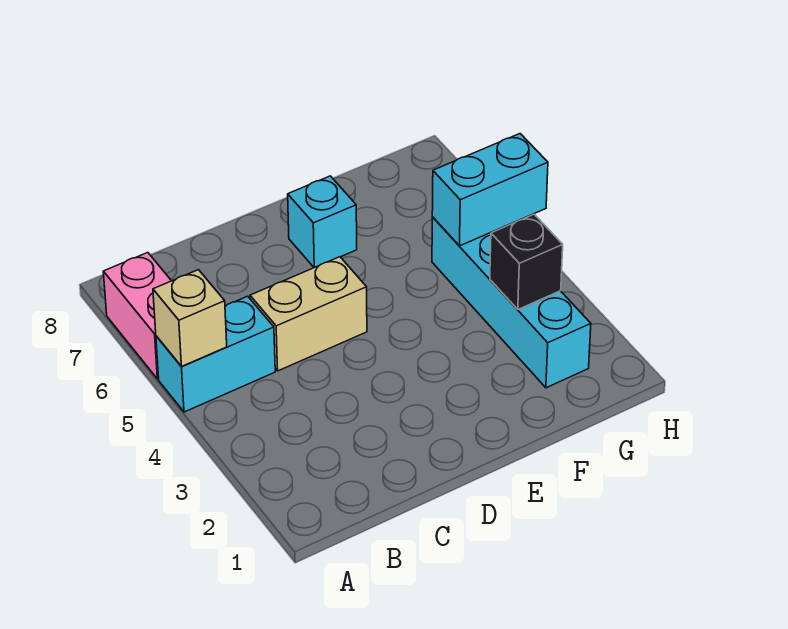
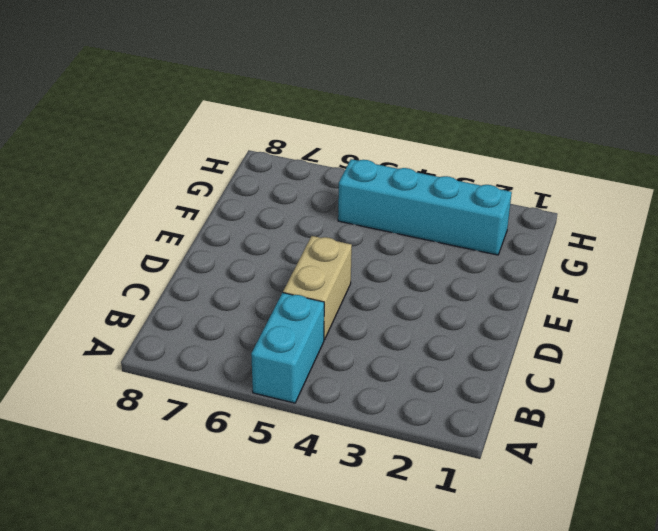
none -> pink brick A6:A7 level 1
none -> cyan brick E7 level 1

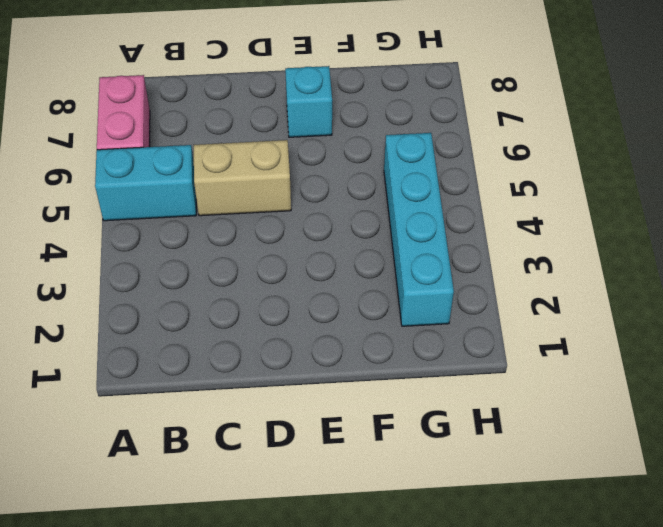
none -> tan brick A5 level 2
none -> black brick G3 level 2

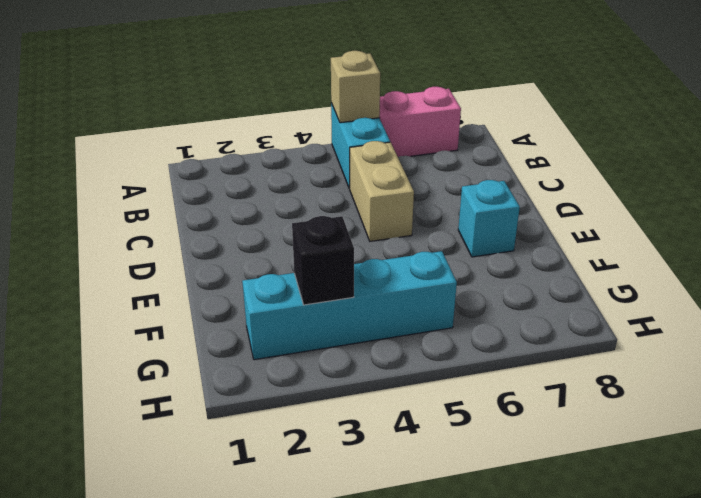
none -> cyan brick G5:H5 level 2

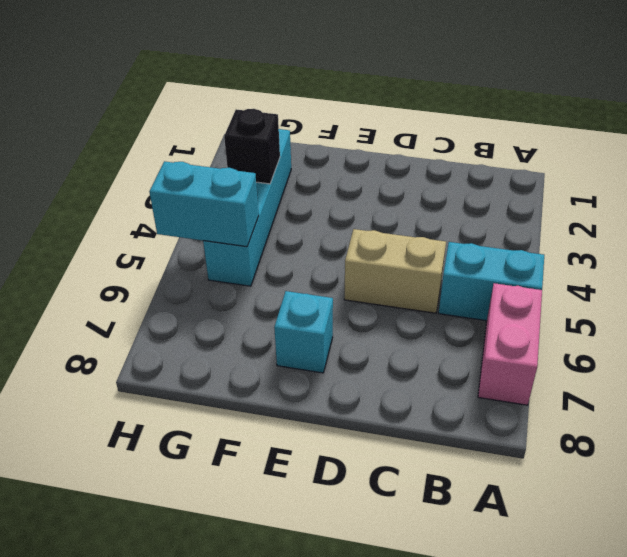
none -> tan brick A5 level 2

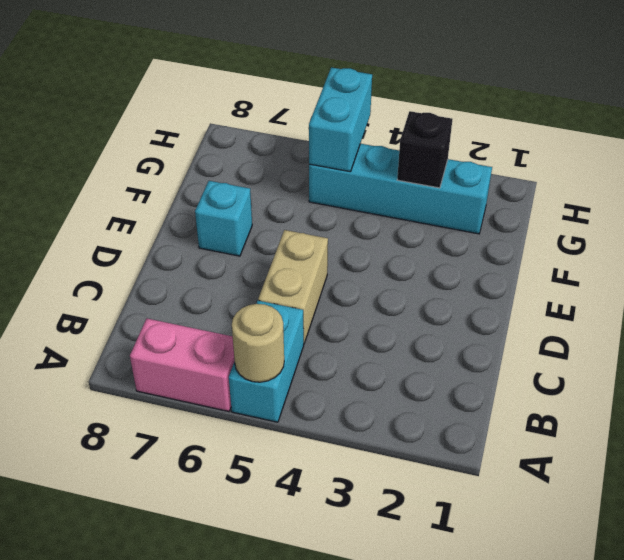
tan round brick A5 level 2 -> tan brick A5 level 2

